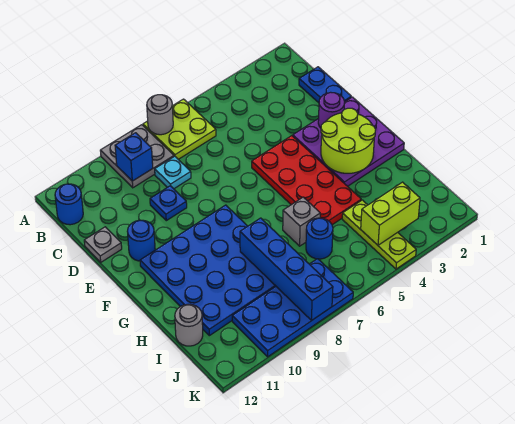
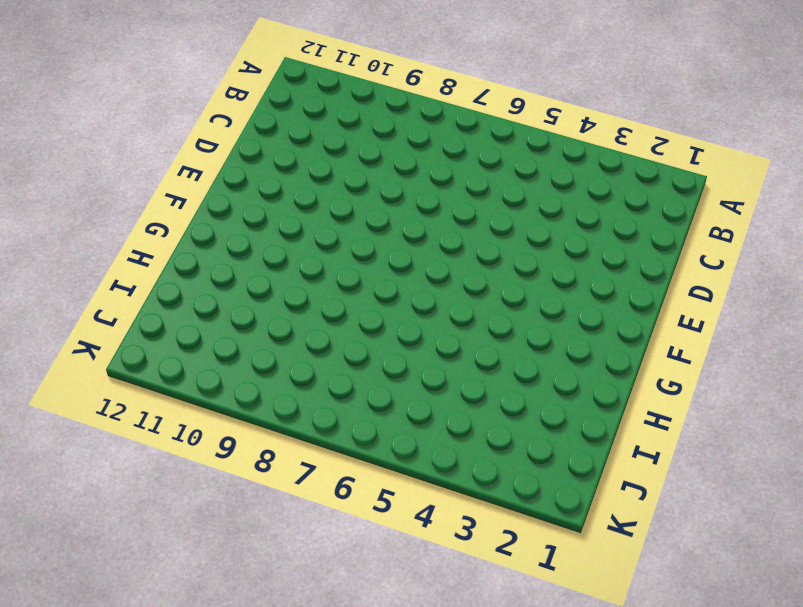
none -> lime plate A6:B7 level 1
none -> grey plate A8:B9 level 1
none -> blue round brick B12 level 1

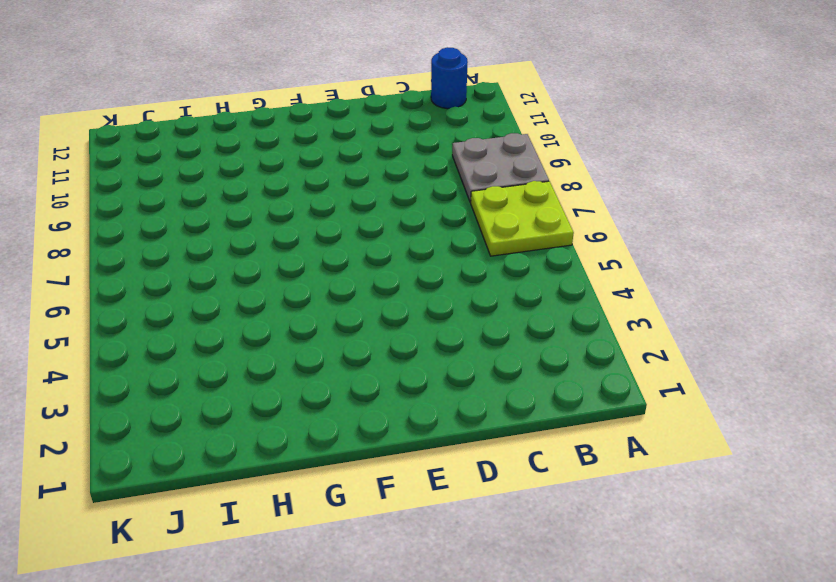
none -> blue plate C1:D1 level 1
none -> cyan plate C8 level 1
none -> blue plate D9 level 1

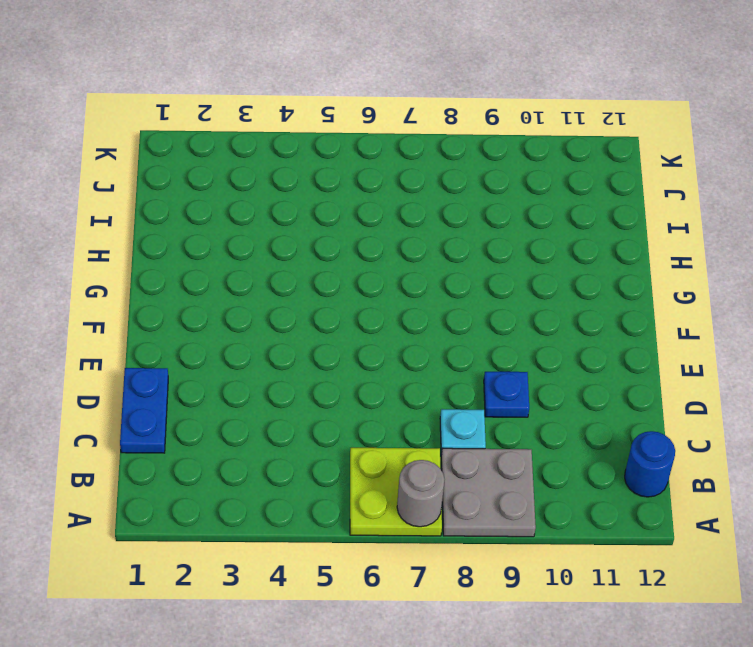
none -> grey plate D12 level 1
none -> purple plate E1:G3 level 1
none -> red plate E4:H5 level 1

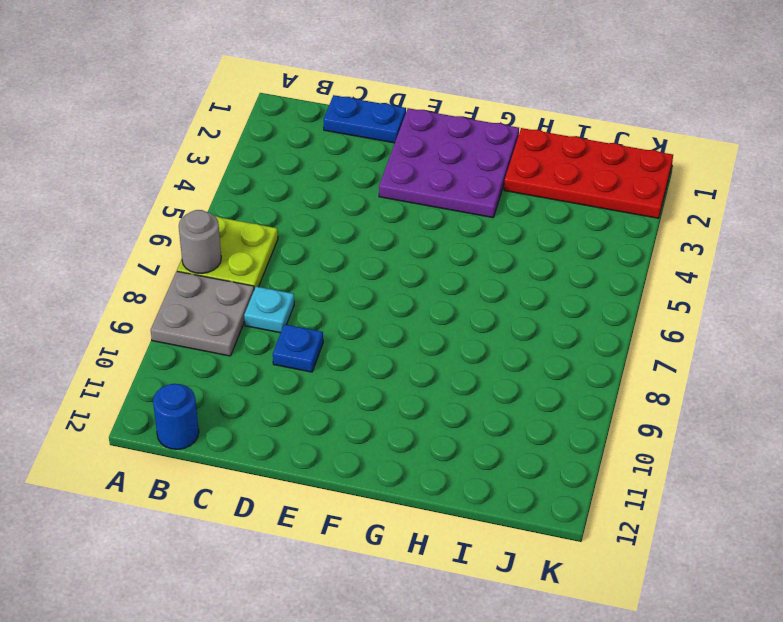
red plate H1:K2 level 1 -> red plate E4:H5 level 1
none -> grey plate D12 level 1
none -> blue round brick E11 level 1
none -> blue plate F8:I11 level 1

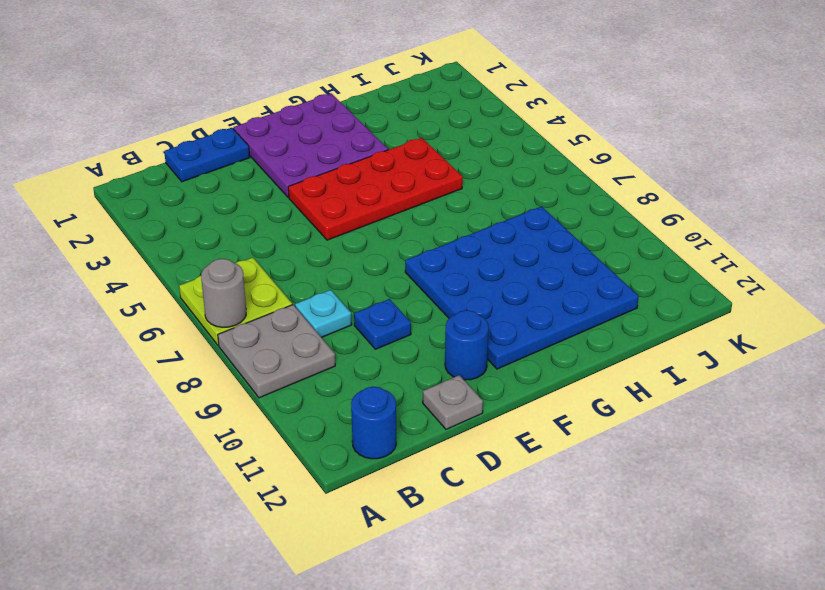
none -> grey brick H6 level 1
none -> lime plate I4:K4 level 1
none -> blue round brick I6 level 1

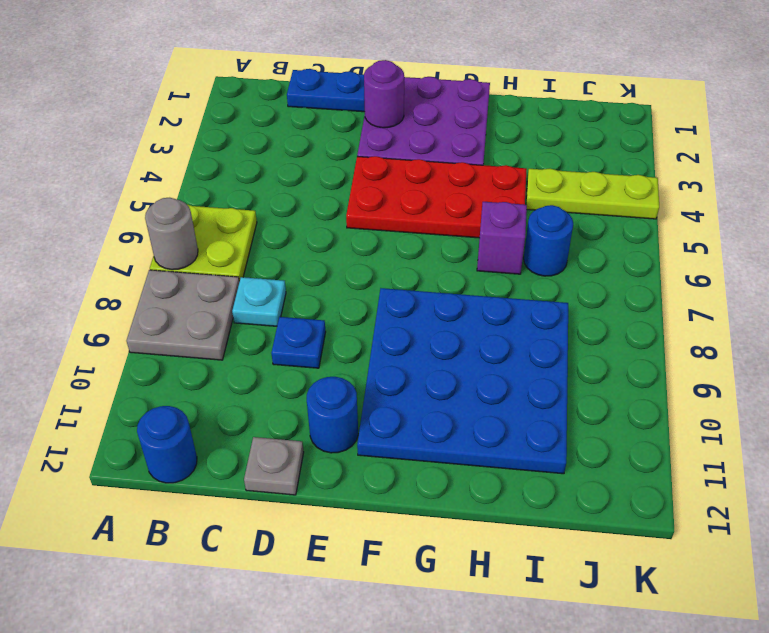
purple brick H6 level 1 -> grey brick H6 level 1
none -> grey round brick I12 level 1
none -> blue plate J7:K10 level 1
none -> blue brick B9 level 2

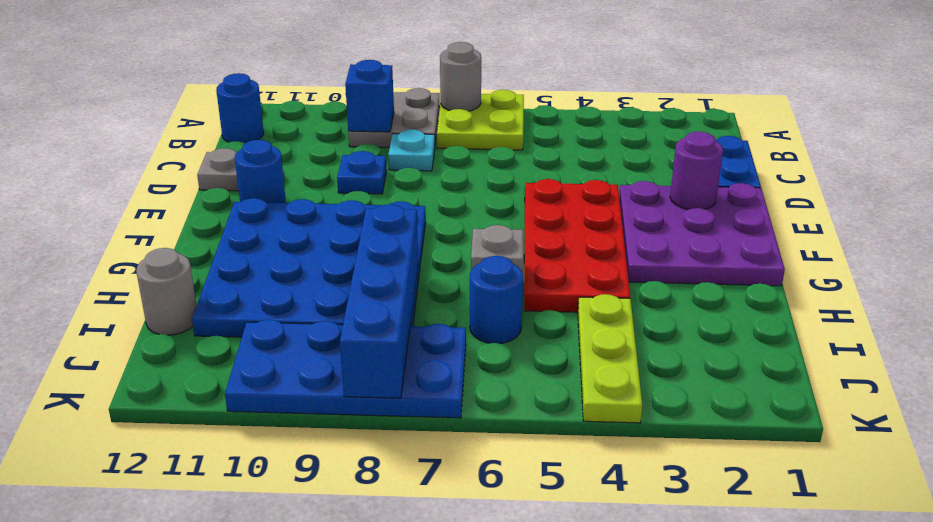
none -> lime round brick F2:G3 level 2
none -> lime brick J3:J4 level 2

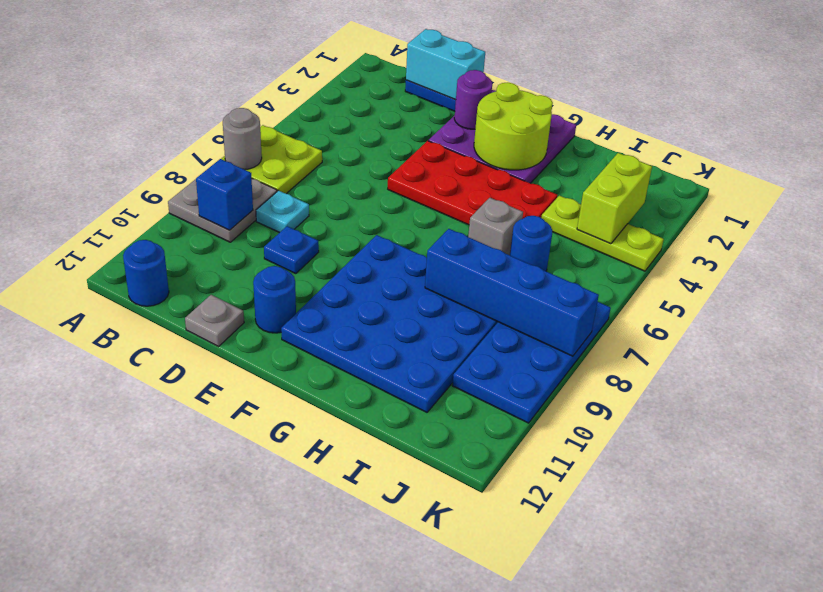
cyan brick C1:D1 level 2 -> none
none -> grey round brick I12 level 1

